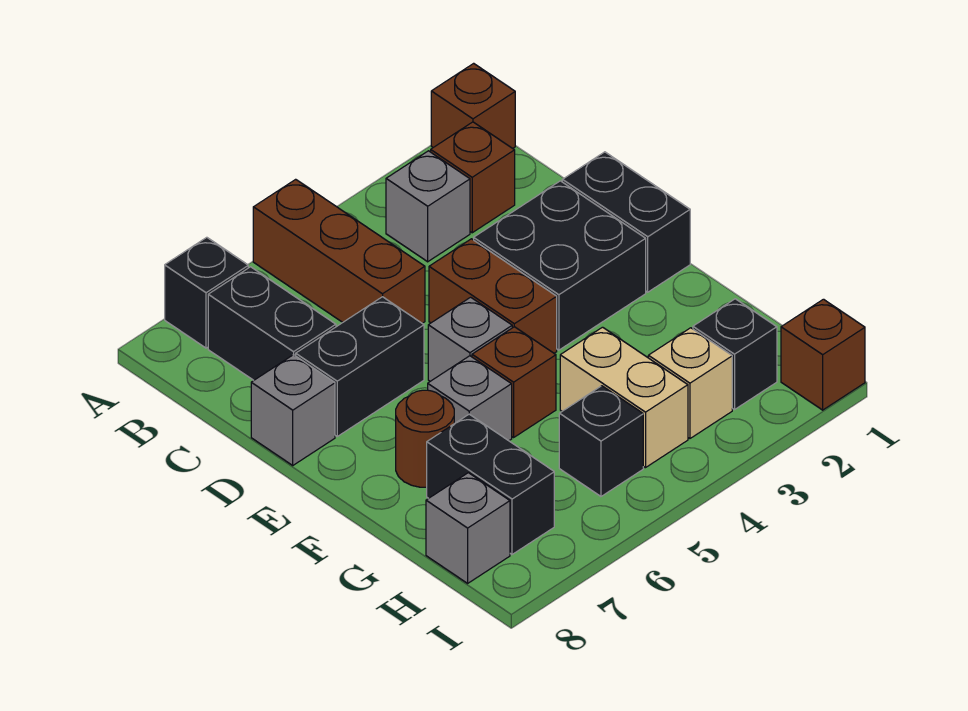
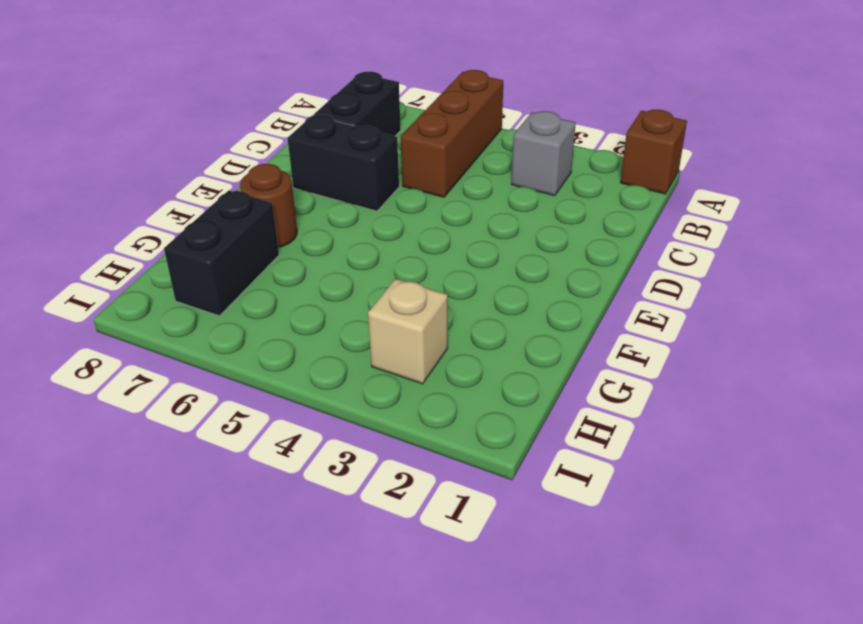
none -> black brick A7 level 1
none -> brown brick B2 level 1
none -> black brick D1:E1 level 1

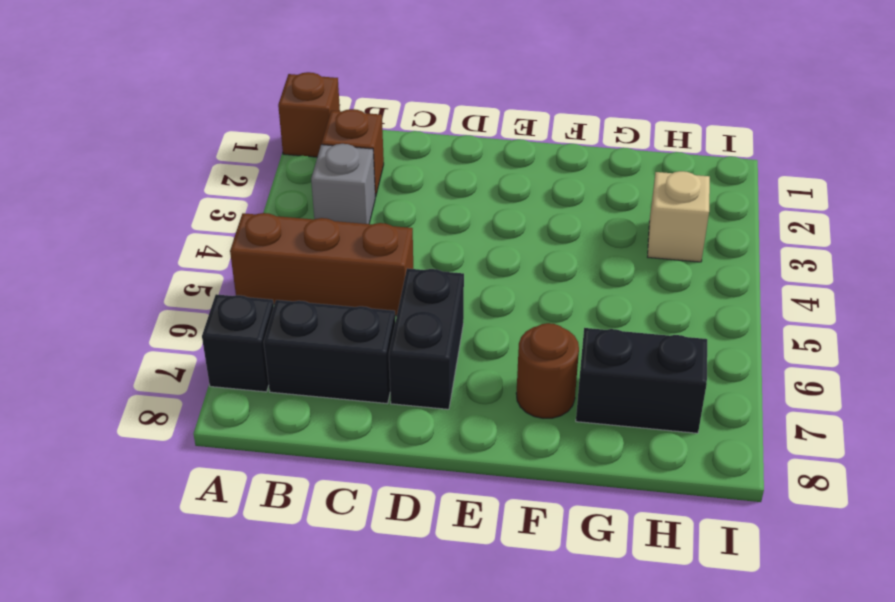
none -> black brick D1:E1 level 1
none -> black brick D2:E3 level 1
none -> brown brick D4:E4 level 1

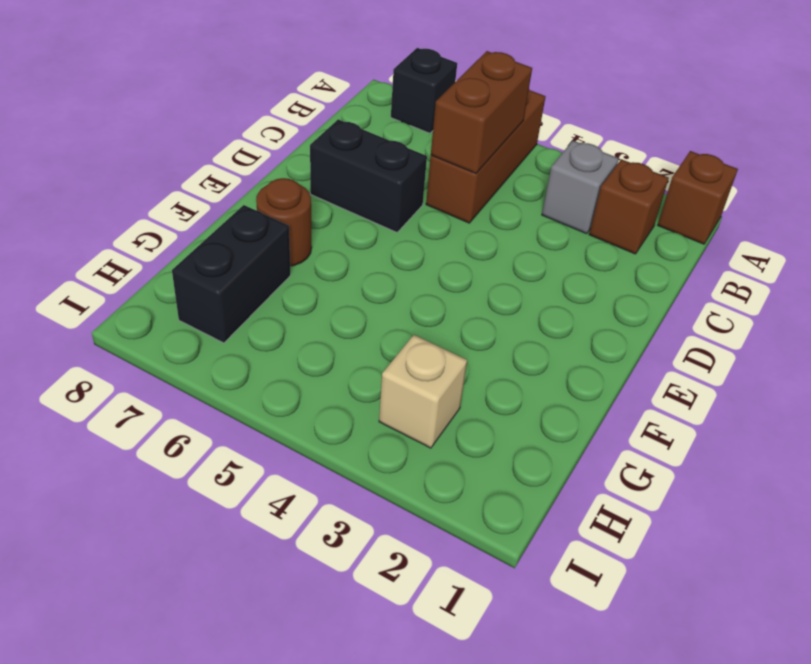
brown brick B5:C5 level 2 -> brown brick D4:E4 level 1
none -> black brick B7:C7 level 1
none -> black brick D1:E1 level 1
none -> black brick D2:E3 level 1

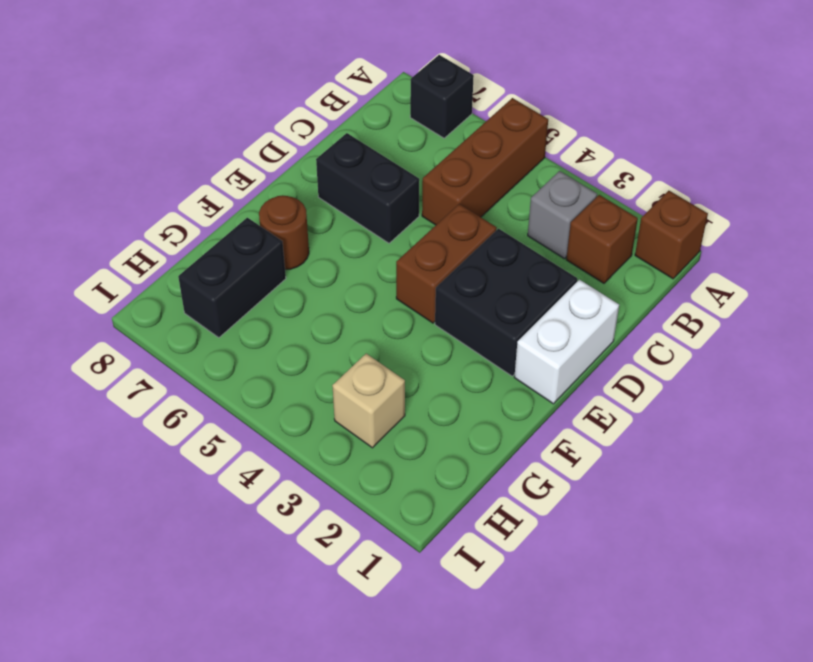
white brick D1:E1 level 1 -> black brick D1:E1 level 1
none -> black brick B7:C7 level 1
none -> grey brick D8 level 1
none -> grey brick E5 level 1

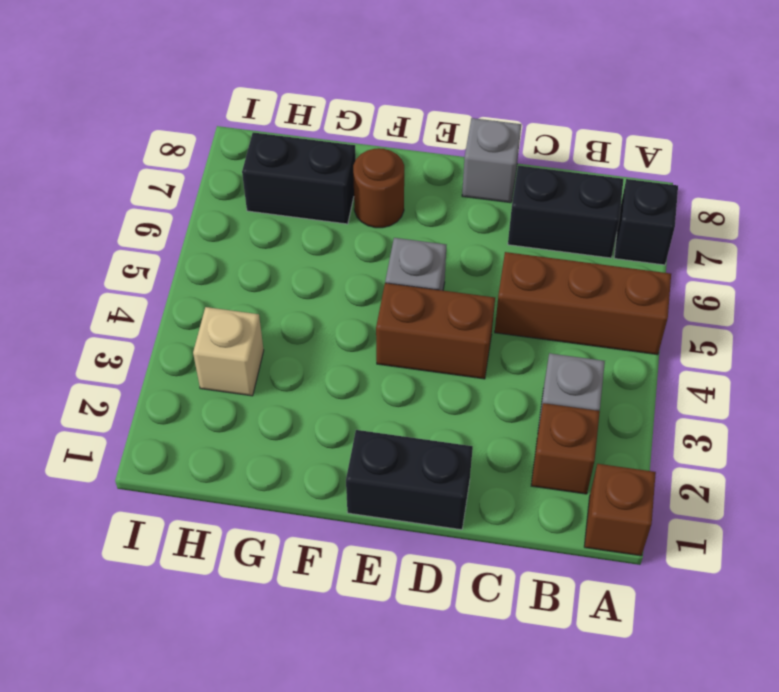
none -> black brick D2:E3 level 1
none -> black brick D6:D7 level 1
none -> brown brick F5 level 1

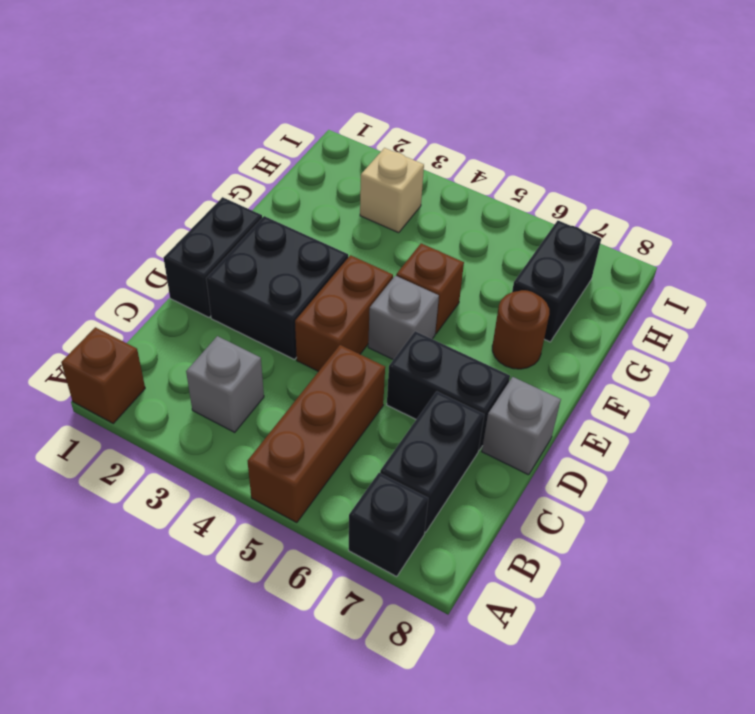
none -> brown brick B2 level 1
none -> grey brick F6 level 1
none -> tan brick G4:H4 level 1

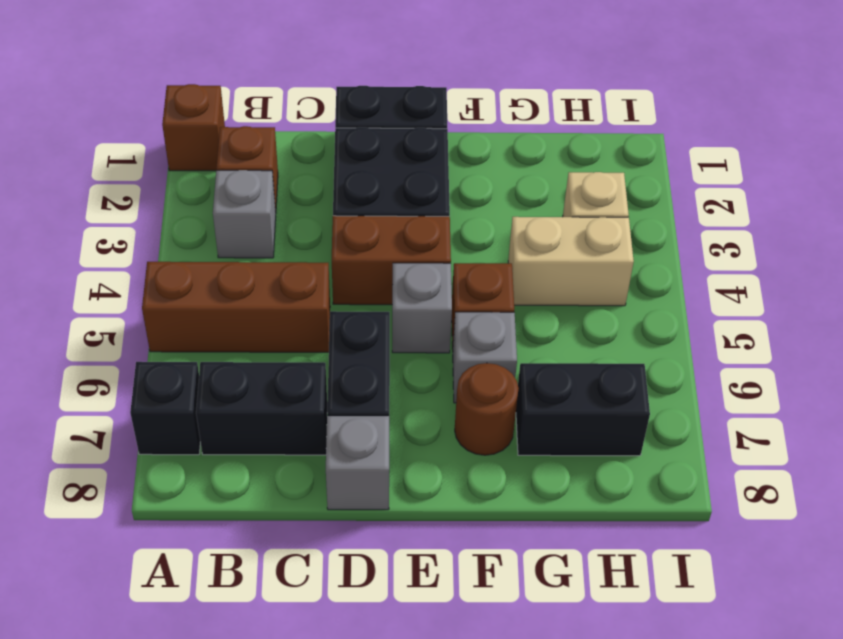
none -> black brick H2 level 1
none -> black brick H5 level 1
none -> grey brick H8 level 1

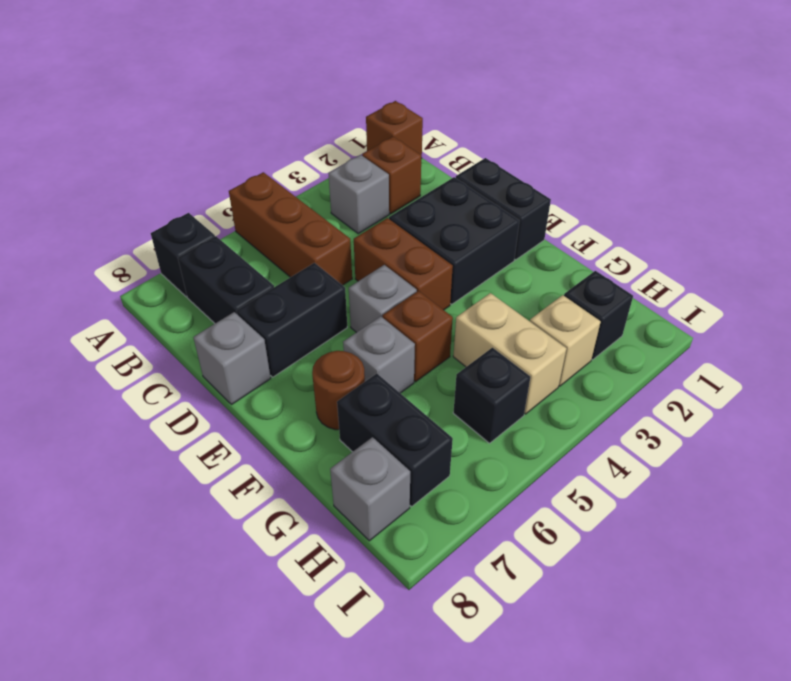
none -> brown brick I1 level 1

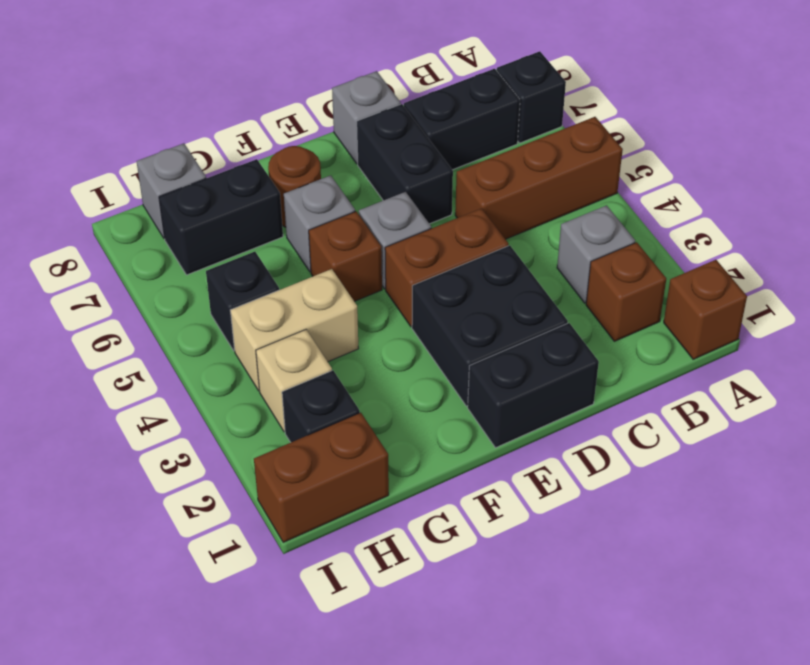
brown brick H1:I1 level 1 -> brown brick I1 level 1

